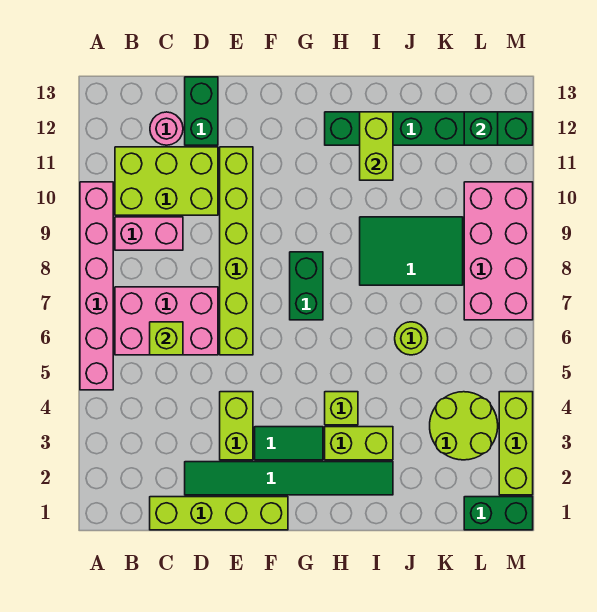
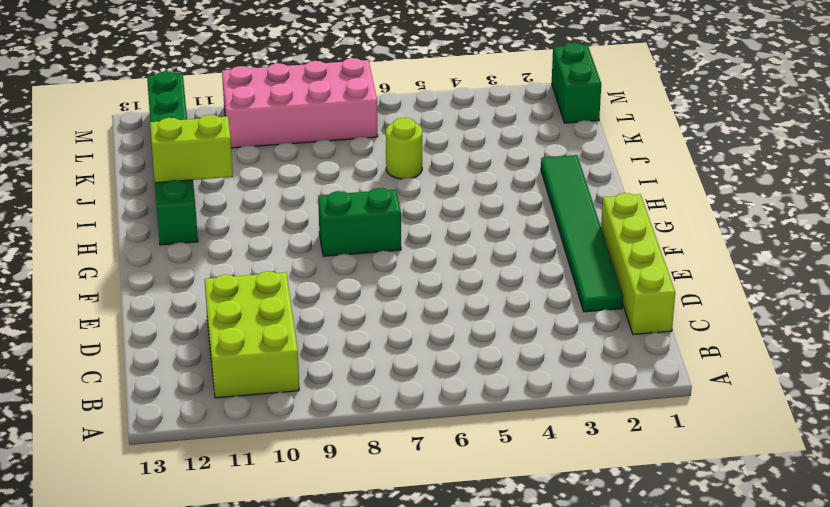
none -> pink brick A5:A10 level 1
none -> pink brick B6:D7 level 1
none -> pink brick B9:C9 level 1

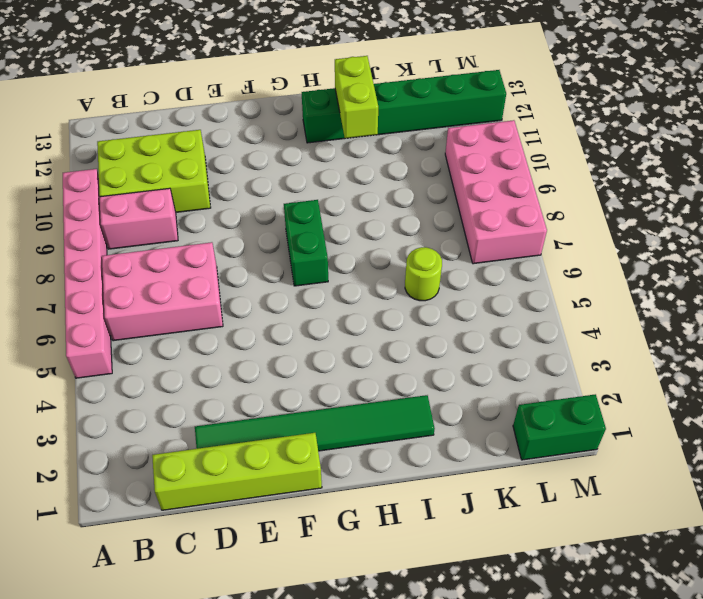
none -> pink round brick C12 level 1
none -> green brick D12:D13 level 1
none -> lime brick E3:E4 level 1

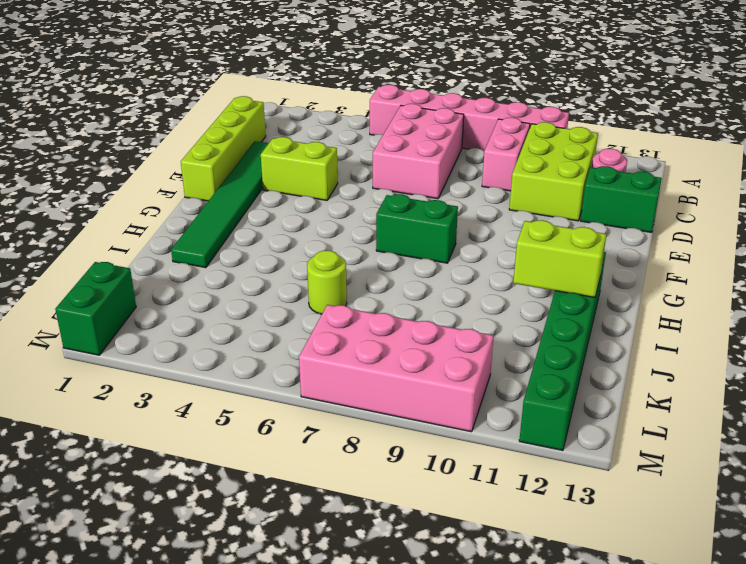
none -> lime brick E6:E11 level 1
none -> green tile F3:G3 level 1
none -> lime brick H3:I3 level 1

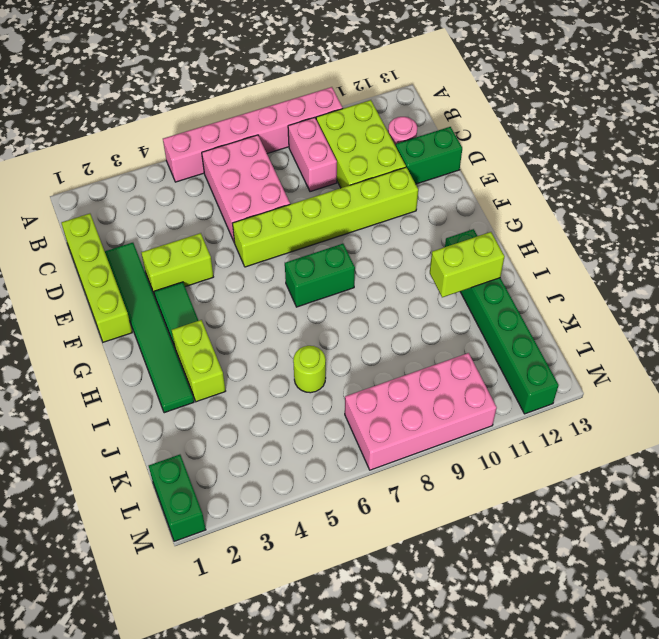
none -> lime brick H4 level 1
none -> green tile I8:K9 level 1
none -> lime round brick K3:L4 level 1

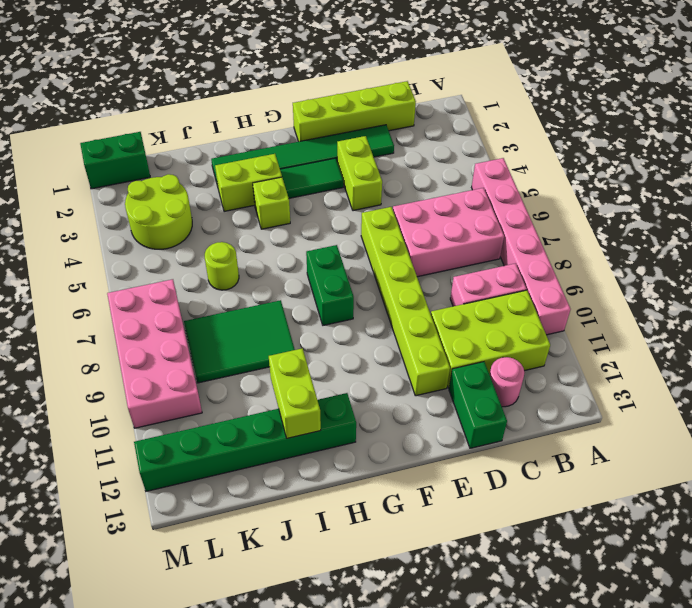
none -> lime brick M2:M4 level 1
none -> lime brick C6 level 2
none -> green brick L12 level 2

